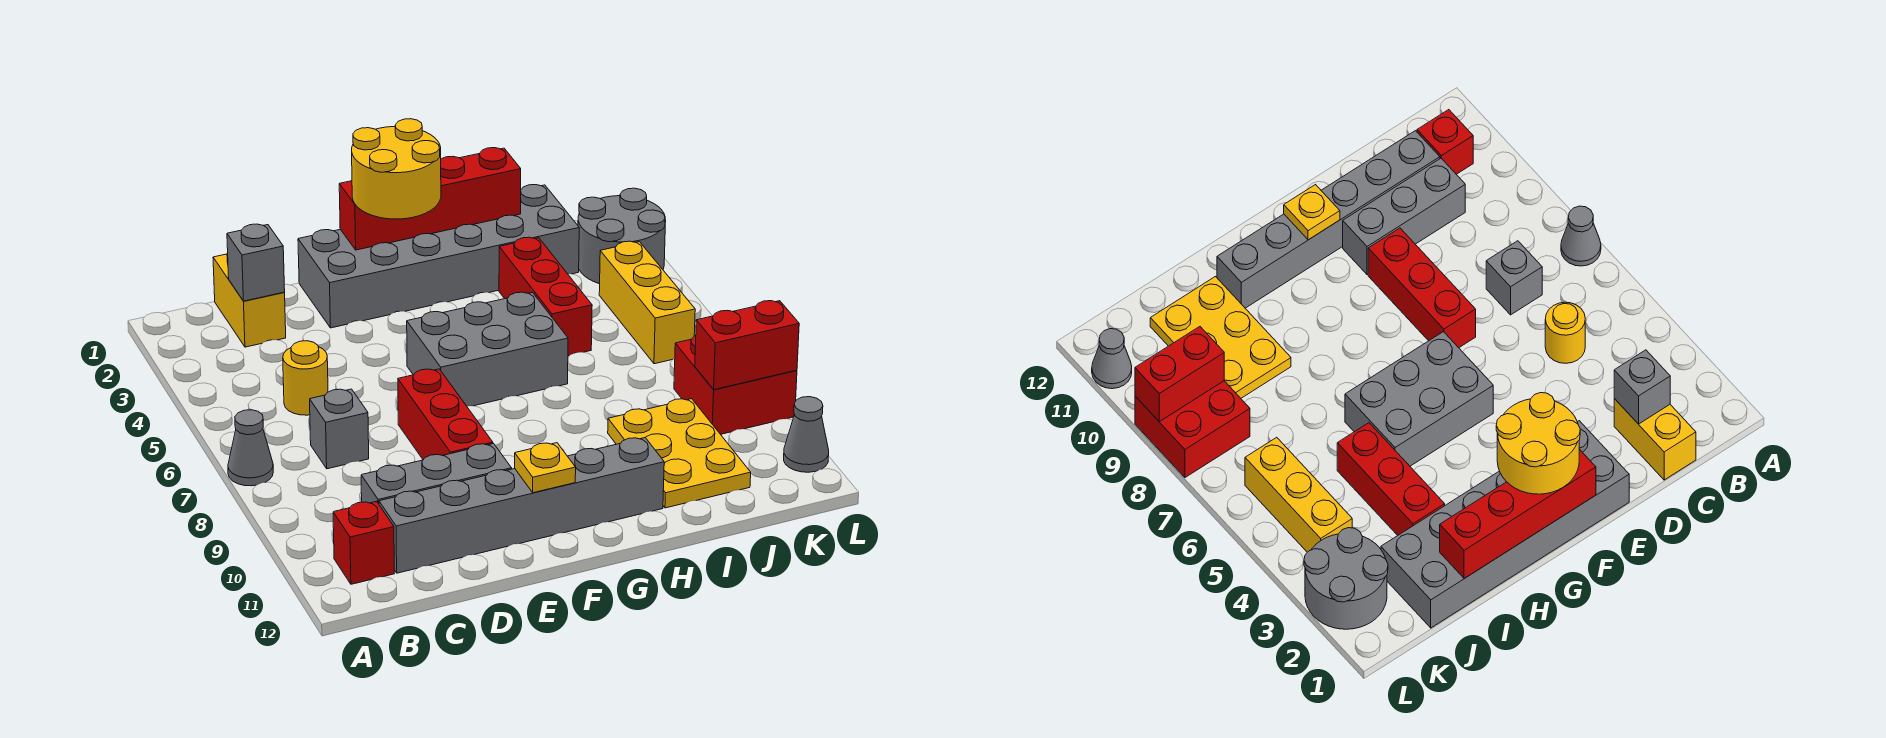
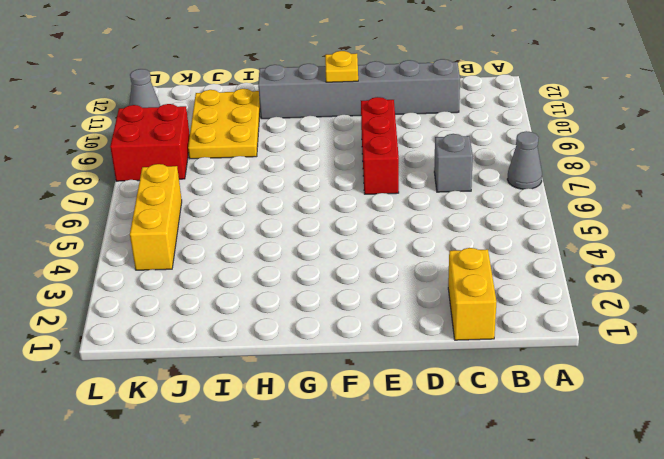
none -> red brick B11 level 1
none -> yellow round brick C5 level 1
none -> grey brick C10:E10 level 1

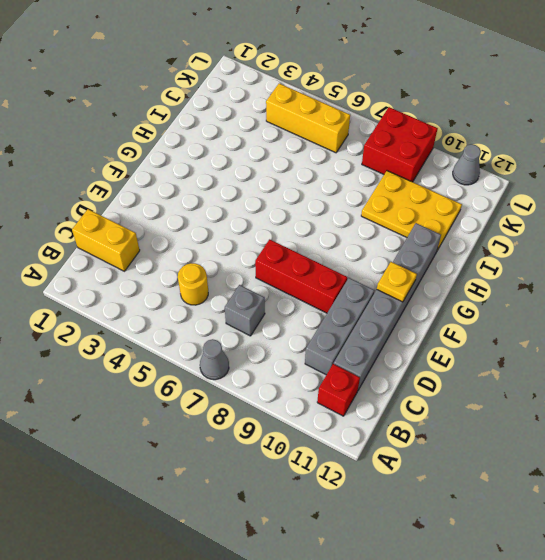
none -> grey brick E1:J2 level 1
none -> grey brick F5:H6 level 1
none -> red brick I3:I5 level 1

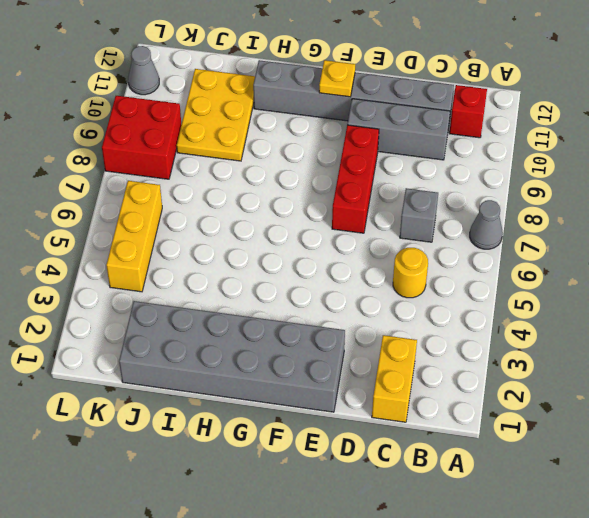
none -> grey brick F5:H6 level 1
none -> red brick I3:I5 level 1
none -> grey round brick K2:L3 level 1

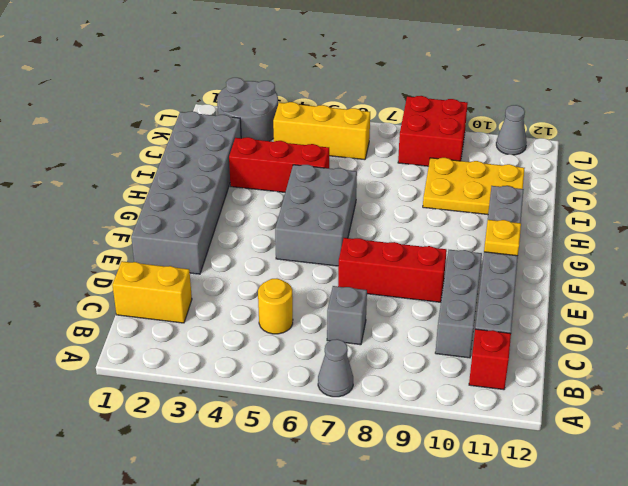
none -> grey brick C2 level 2
none -> red brick F1:I1 level 2
none -> red brick K9:L9 level 2

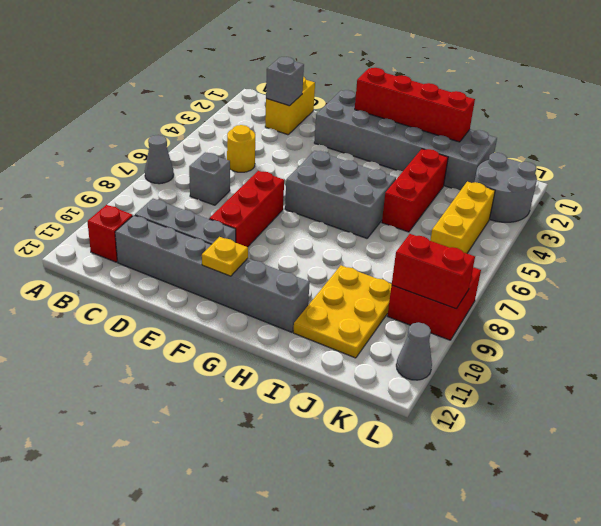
none -> yellow round brick F1:G2 level 3

